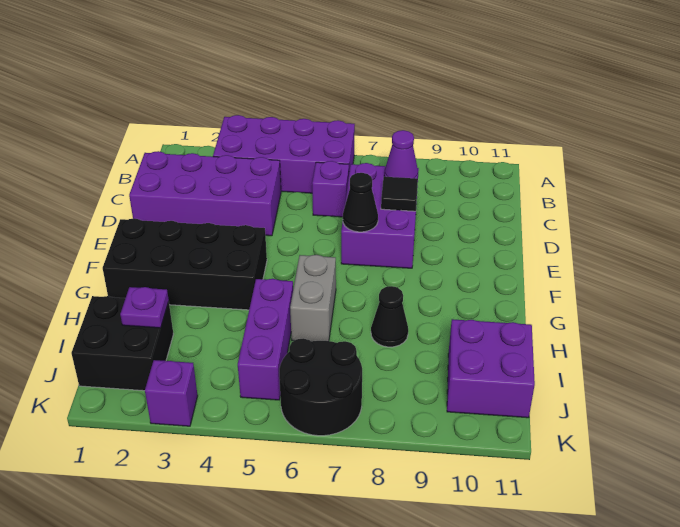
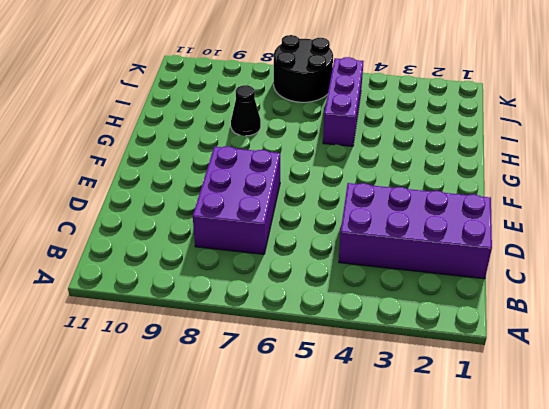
none -> purple brick A3:B6 level 1
none -> purple brick C6 level 1
none -> black brick F1:G4 level 1

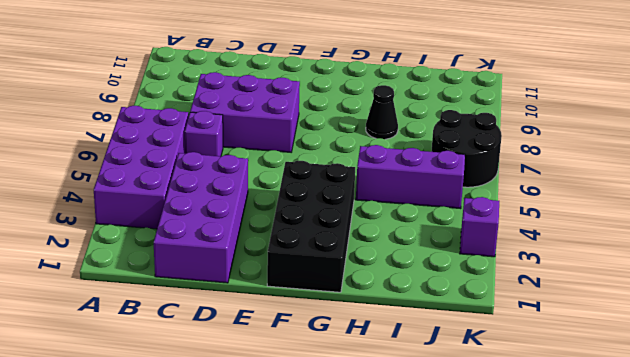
none -> grey brick G6:H6 level 1
none -> black brick I1:J2 level 1
none -> purple brick I10:J11 level 1

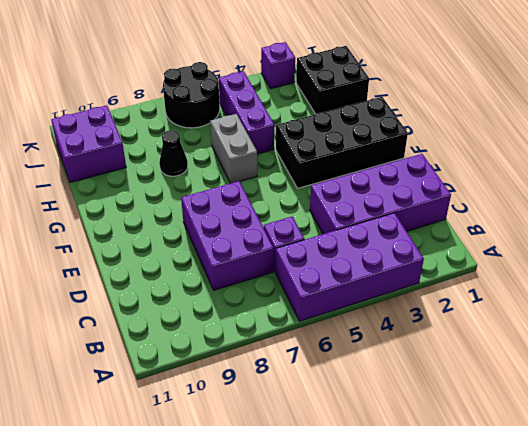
none -> purple cone C8 level 2
none -> black tile D8 level 2
none -> black cone E7 level 2

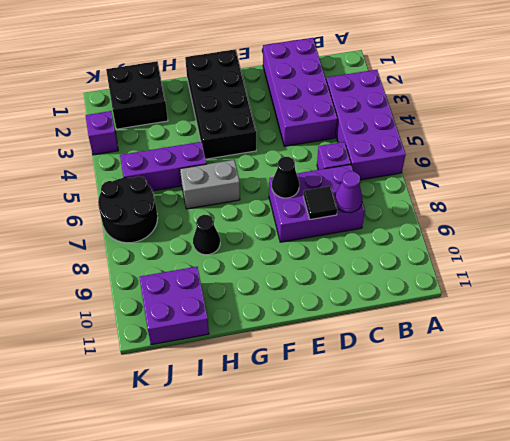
none -> purple plate I2 level 2

